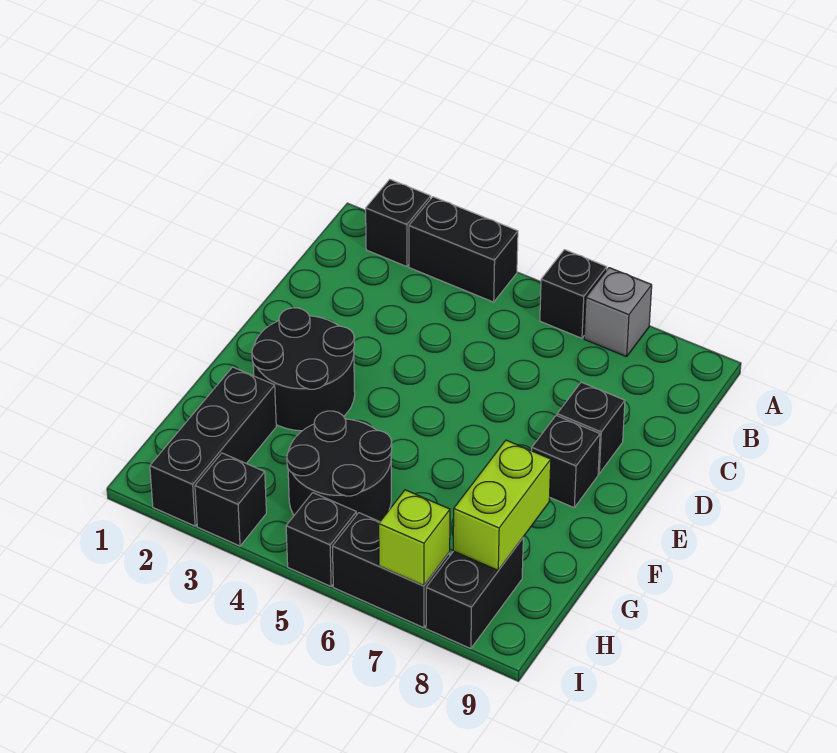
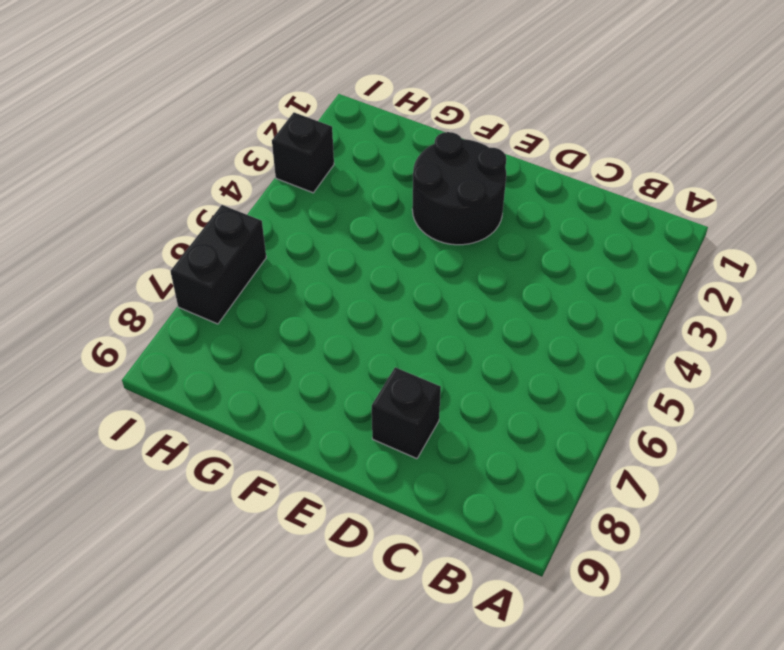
none -> black brick A2 level 1
none -> black brick A3:A4 level 1
none -> black brick A6 level 1

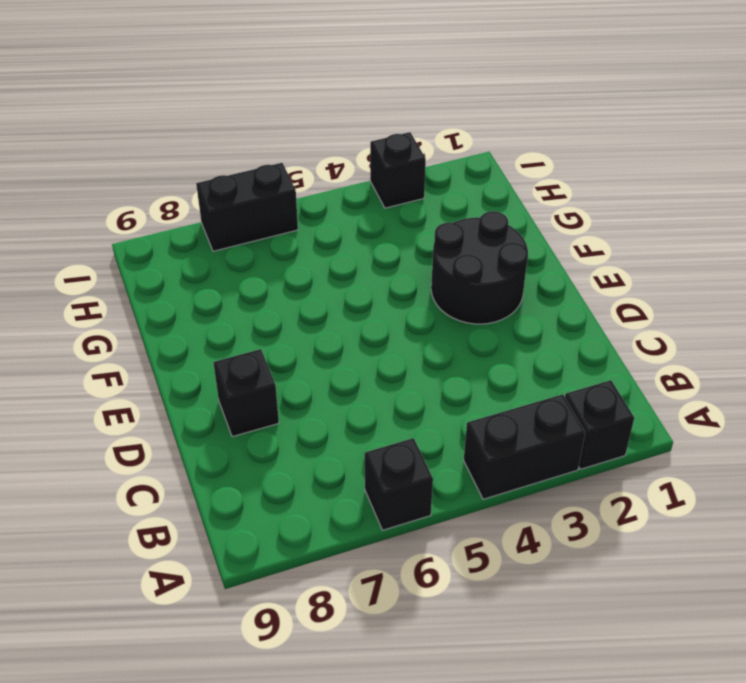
none -> grey brick A7 level 1
none -> black brick E8 level 1
none -> black brick G2:I2 level 1

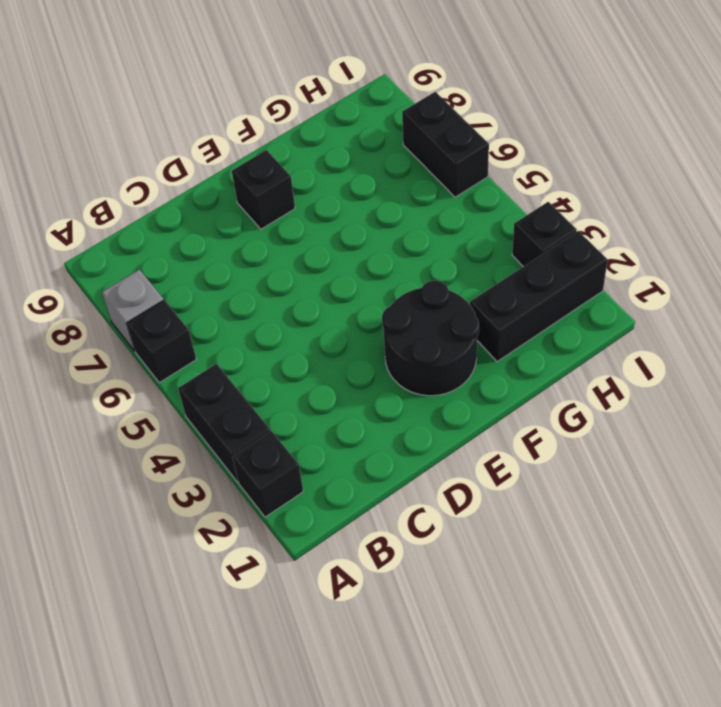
none -> black brick D8 level 1
none -> black round brick G4:H5 level 1
none -> black brick H8:I8 level 1

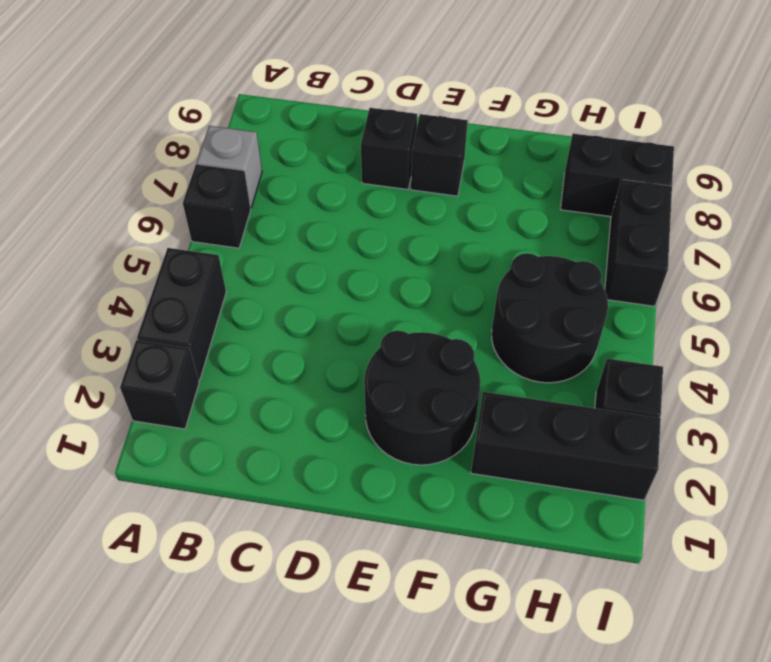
none -> black brick I5 level 1
none -> lime brick G8:H8 level 2
none -> lime brick I7 level 2

